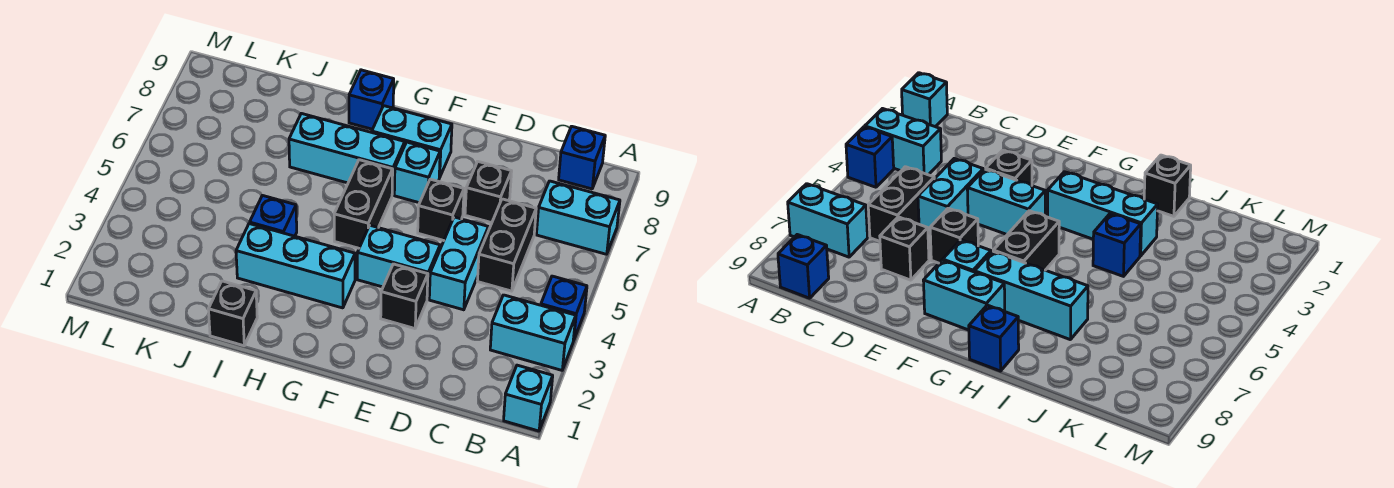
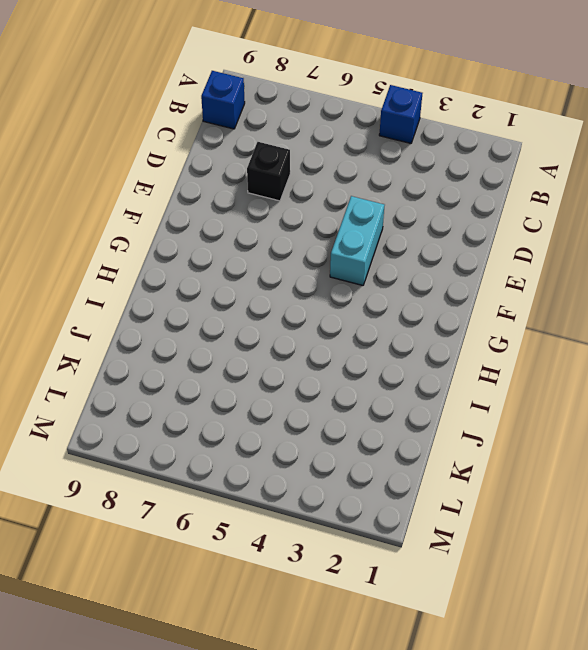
none -> cyan brick A1 level 1
none -> cyan brick A3:B3 level 1
none -> cyan brick A7:B7 level 1

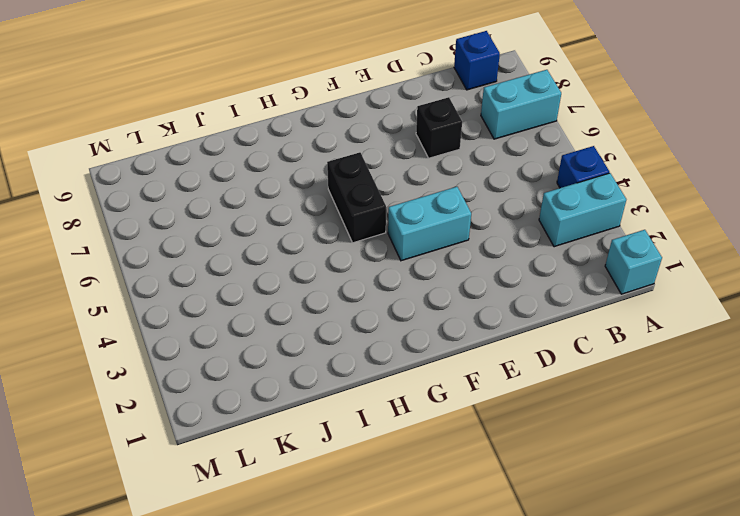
none -> black brick C5:C6 level 1
none -> cyan brick D4:D5 level 1
none -> black brick E3 level 1

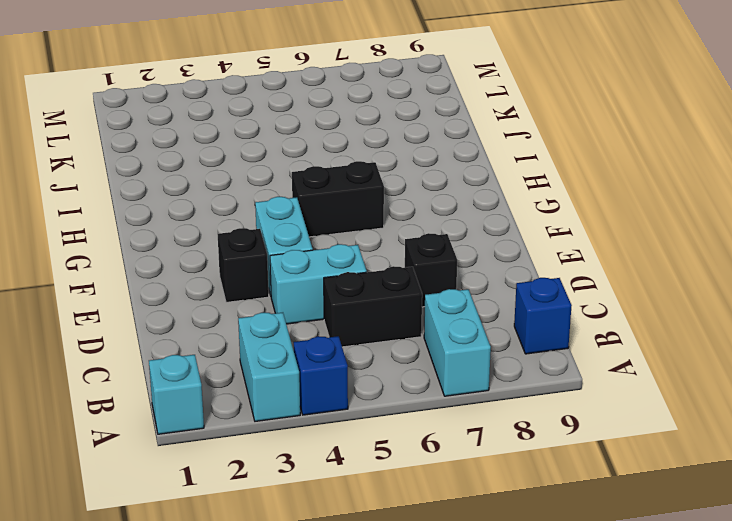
none -> black brick E6 level 1
none -> cyan brick F7 level 1
none -> cyan brick F8:G8 level 1

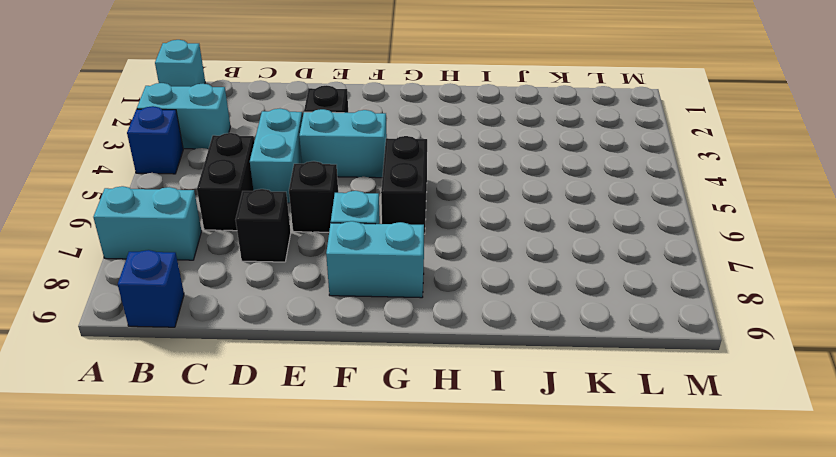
none -> cyan brick G3:I3 level 1
none -> cyan brick G7:I7 level 1
none -> blue brick H9 level 1

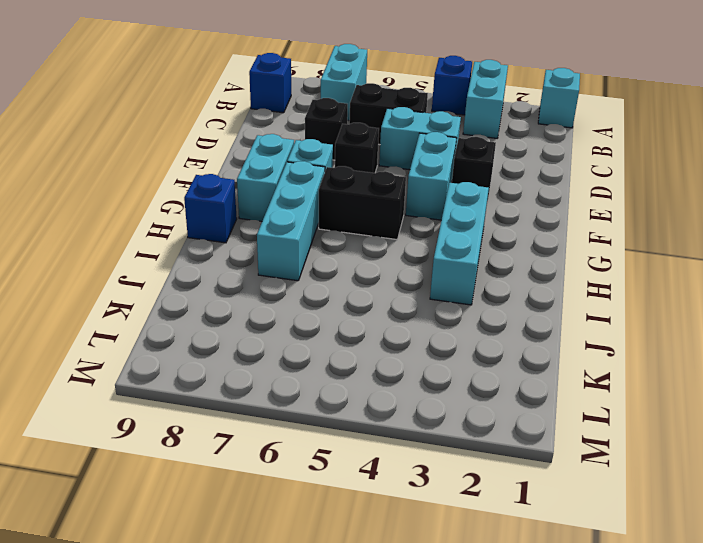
none -> black brick I1 level 1
none -> blue brick I4 level 1

